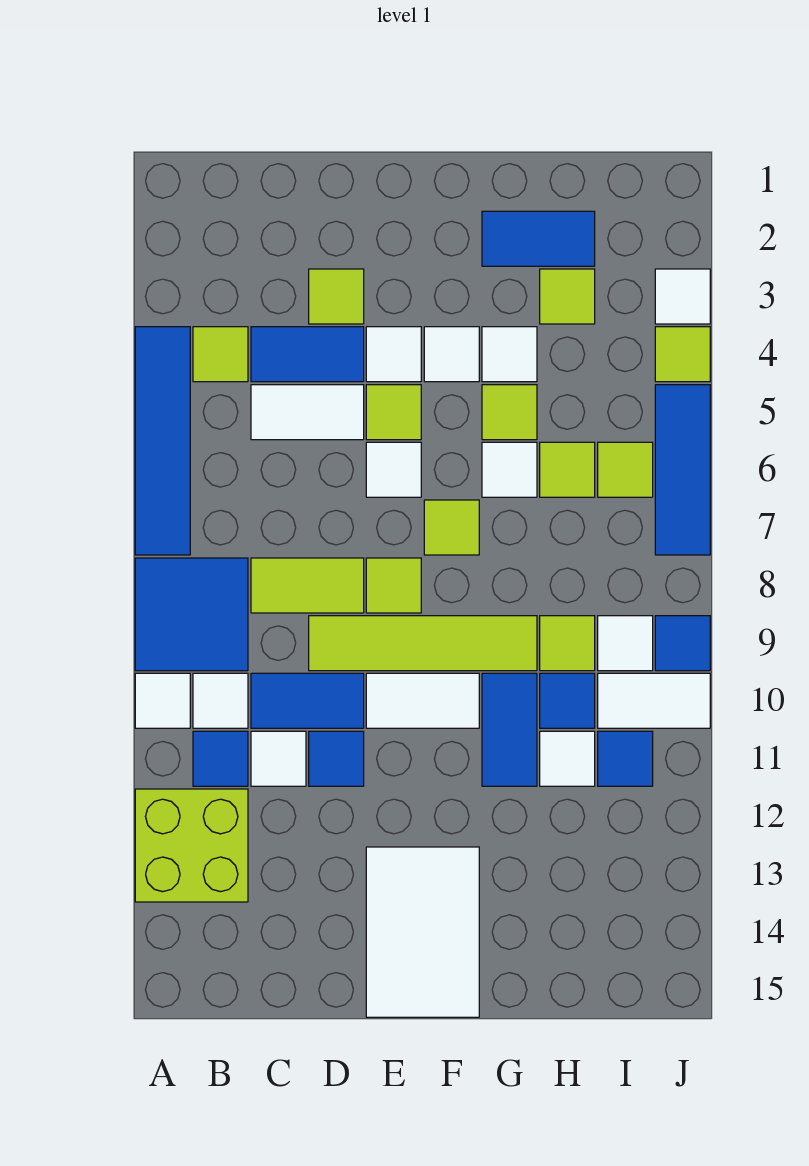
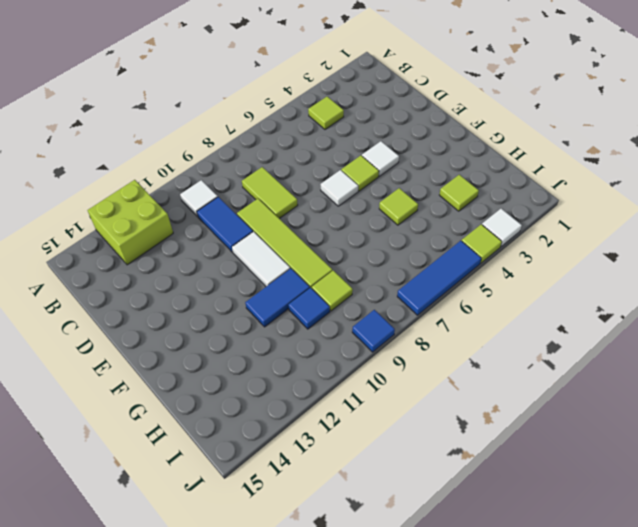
none -> blue tile A4:A7 level 1
none -> blue tile A8:B9 level 1
none -> white tile A10 level 1
none -> blue tile B11 level 1

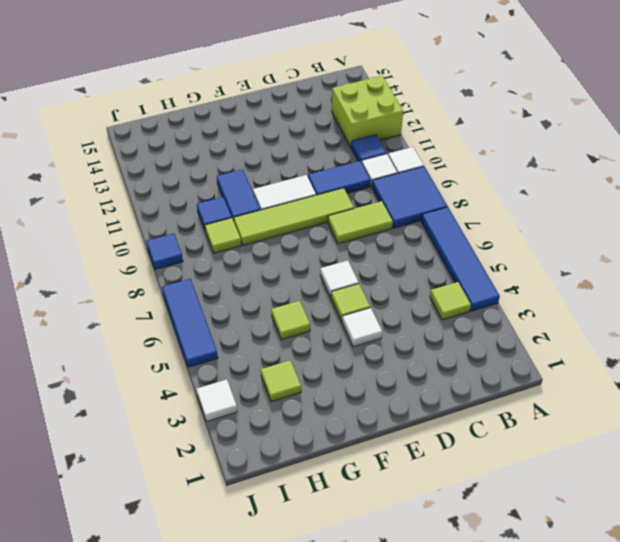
none -> blue tile C4:D4 level 1
none -> white tile C5:D5 level 1
none -> white tile C11 level 1
none -> lime tile D3 level 1

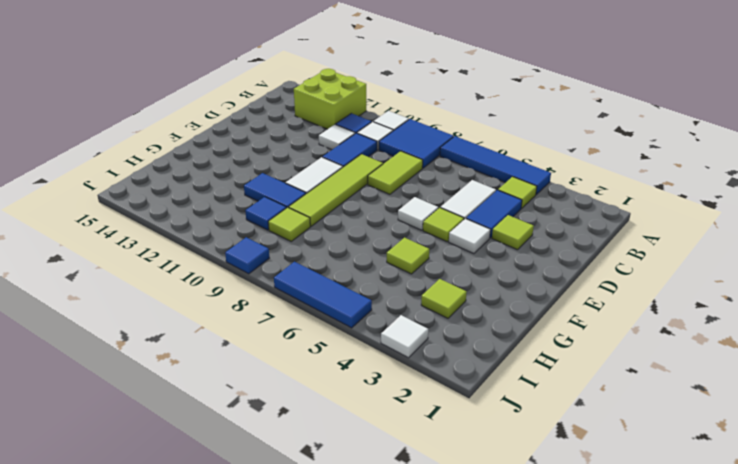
none -> blue tile D11 level 1
none -> lime tile E8 level 1
none -> white tile E13:F15 level 1
none -> white tile F4 level 1

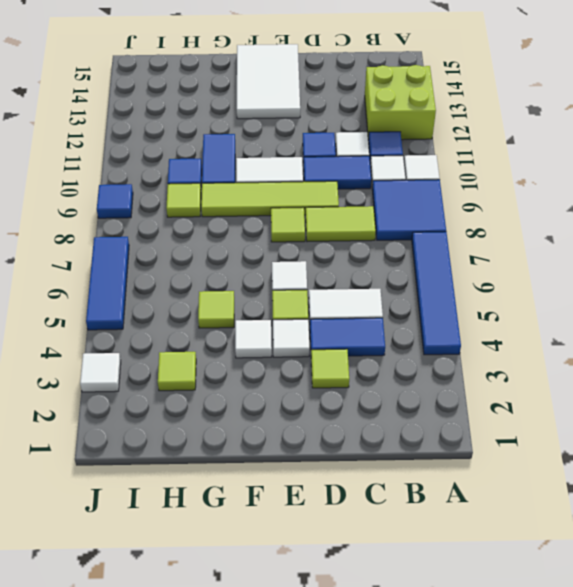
none -> lime tile B4 level 1
none -> lime tile F7 level 1
none -> blue tile G2:H2 level 1
none -> white tile G4 level 1

